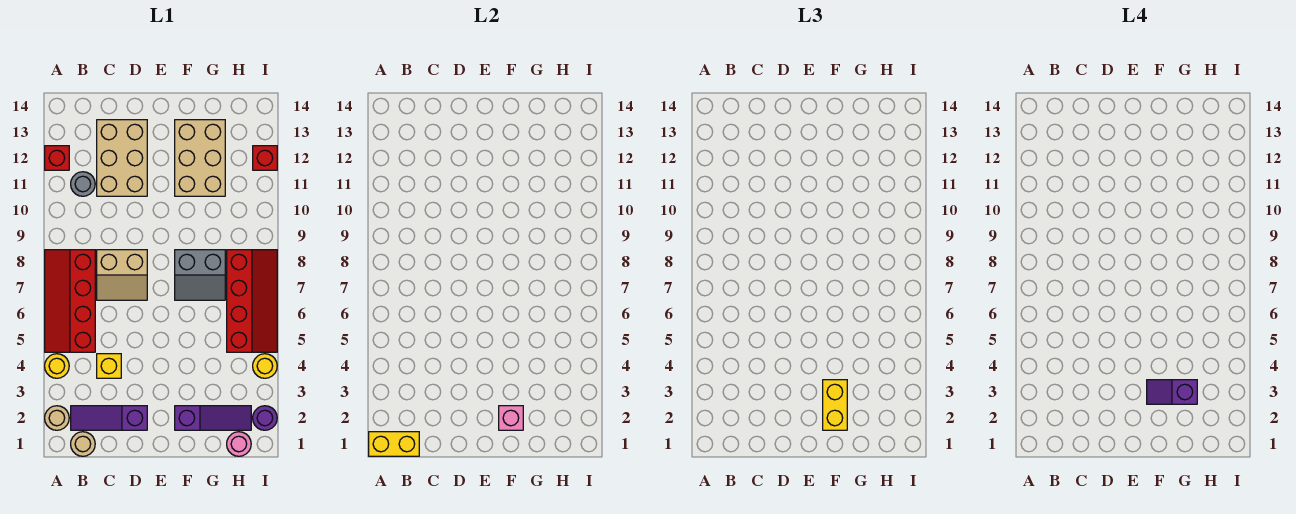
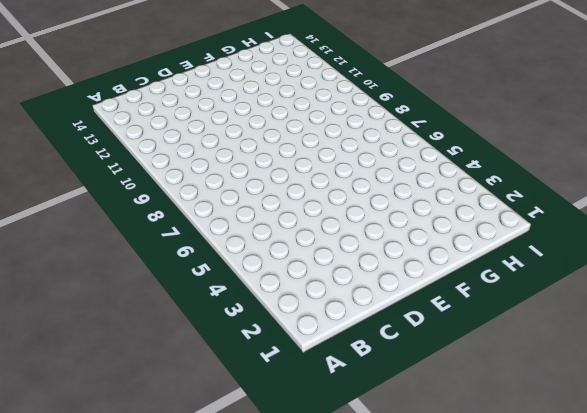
none -> tan round brick A2 level 1
none -> yellow round brick A4 level 1
none -> red slope A5:B8 level 1 top B

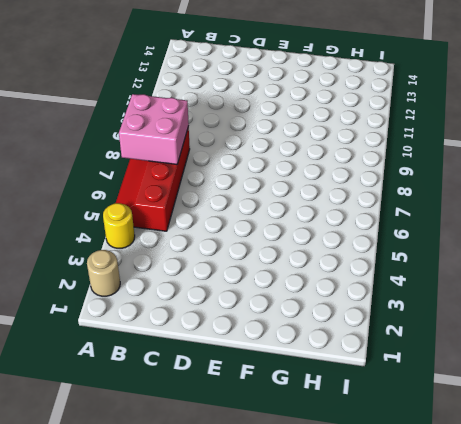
pink brick A7:B8 level 2 -> none
none -> red brick A12 level 1
none -> tan round brick B1 level 1
none -> purple slope B2:D2 level 1 top D

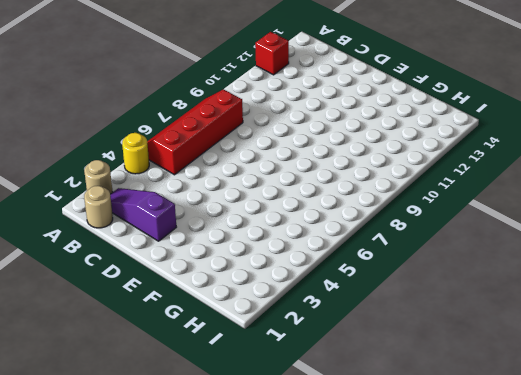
none -> grey round brick B11 level 1
none -> yellow brick C4 level 1
none -> tan slope C7:D8 level 1 top 8

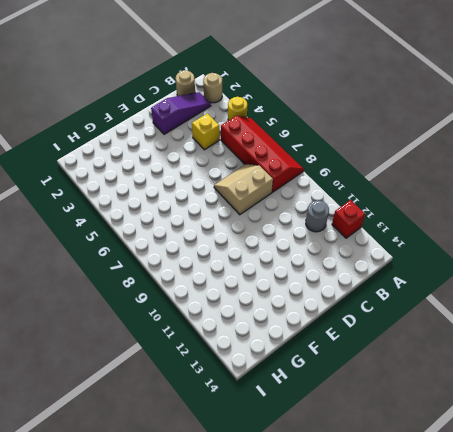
none -> tan brick C11:D13 level 1
none -> purple slope F2:H2 level 1 top F
none -> grey slope F7:G8 level 1 top 8

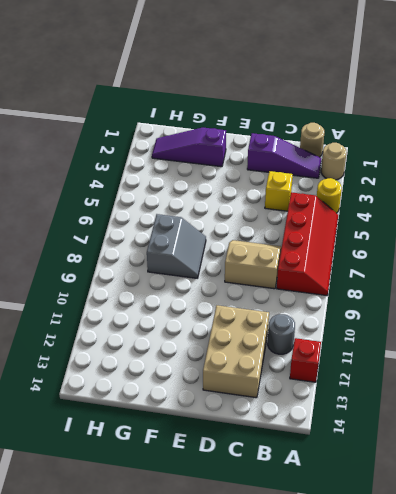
grey slope F7:G8 level 1 top G -> grey slope F7:G8 level 1 top 8
none -> tan brick F11:G13 level 1
none -> pink round brick H1 level 1
none -> red slope H5:I8 level 1 top H

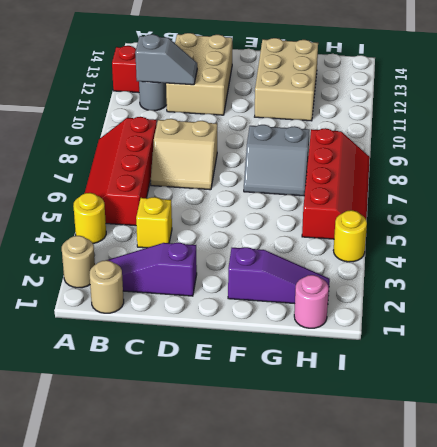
grey slope B11:C11 level 2 top B -> none
none -> purple round brick I2 level 1
none -> red brick I12 level 1
none -> yellow brick A1:B1 level 2

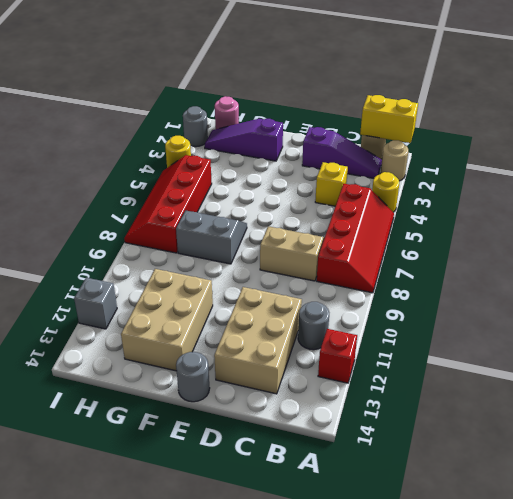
grey round brick E14 level 1 -> none
grey round brick I2 level 1 -> purple round brick I2 level 1
grey brick I12 level 1 -> red brick I12 level 1
none -> pink brick F2 level 2
none -> yellow brick F2:F3 level 3
none -> purple slope F3:G3 level 4 top G

